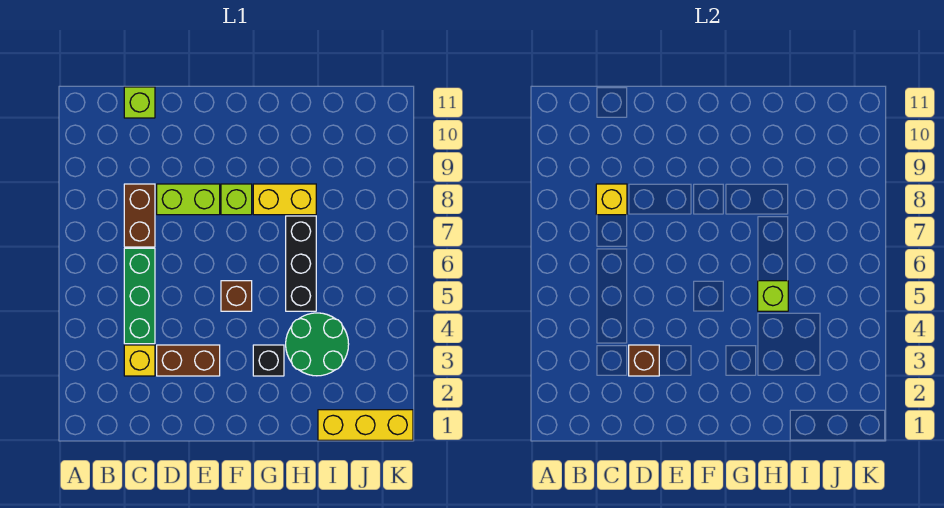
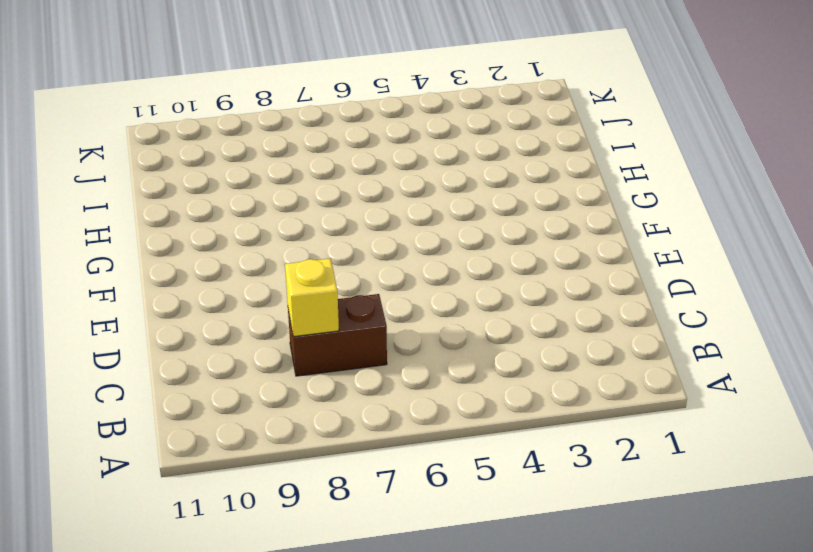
none -> yellow brick C3 level 1
none -> green brick C4:C6 level 1
none -> lime brick C11 level 1

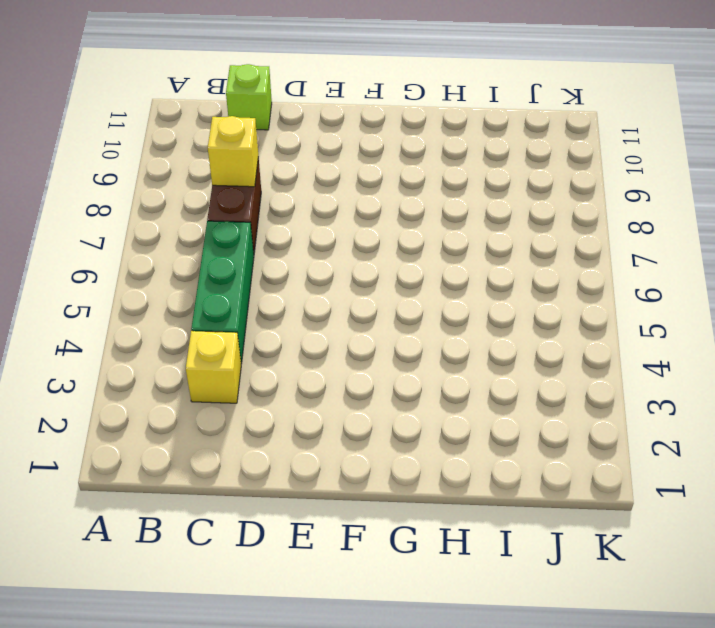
none -> brown brick D3:E3 level 1
none -> lime brick D8:E8 level 1
none -> brown brick F5 level 1

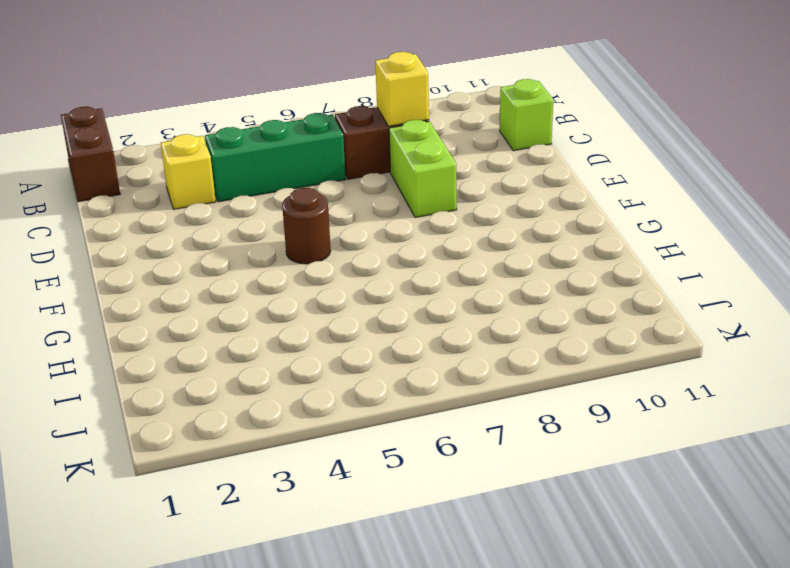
brown brick A1:B1 level 1 -> brown brick D3:E3 level 1
brown round brick F5 level 1 -> brown brick F5 level 1
none -> lime brick F8 level 1
none -> black brick G3 level 1
none -> yellow brick G8:H8 level 1

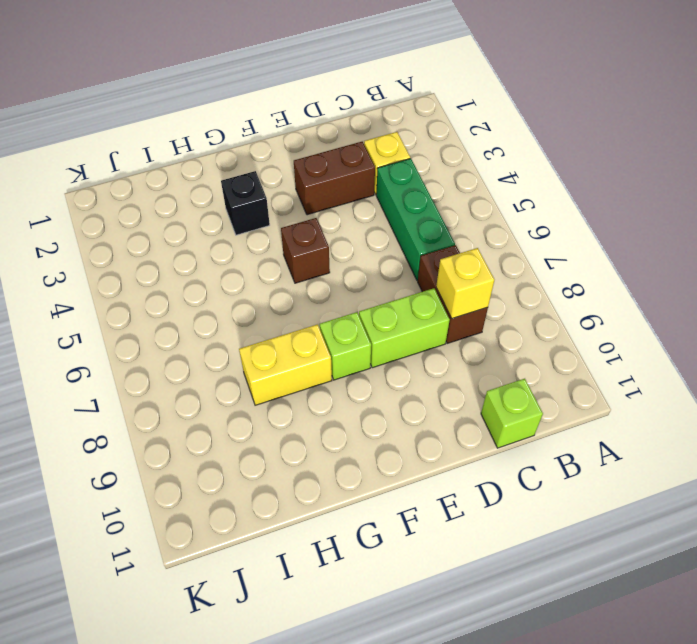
none -> green round brick H3:I4 level 1
none -> black brick H5:H7 level 1
none -> yellow brick I1:K1 level 1

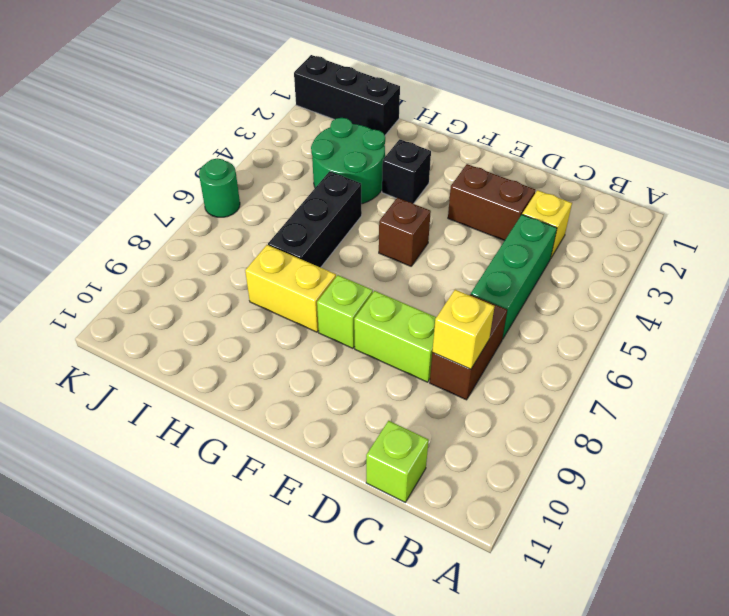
black brick I1:K1 level 1 -> yellow brick I1:K1 level 1
green round brick K6 level 1 -> none
none -> brown brick D3 level 2
none -> lime brick H5 level 2

